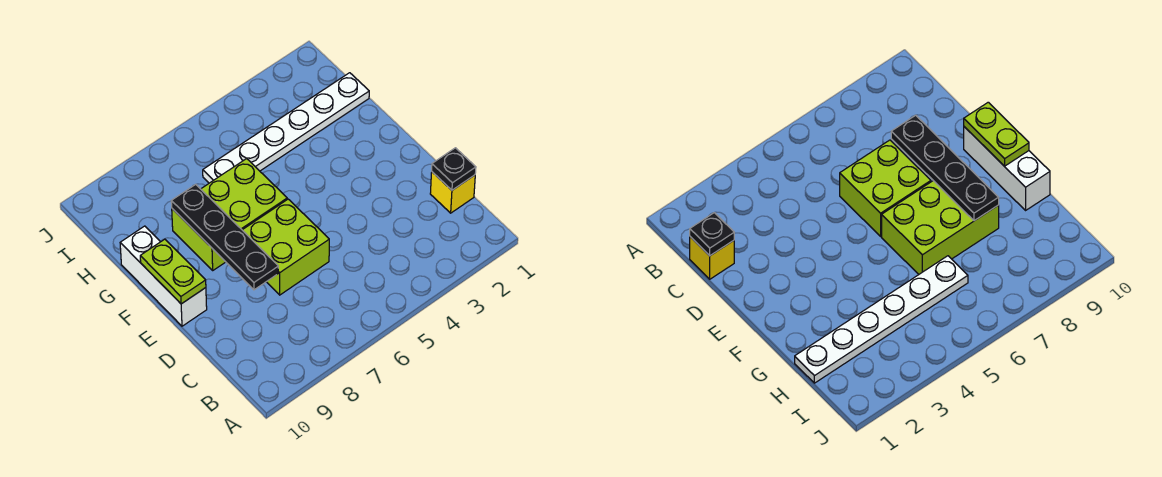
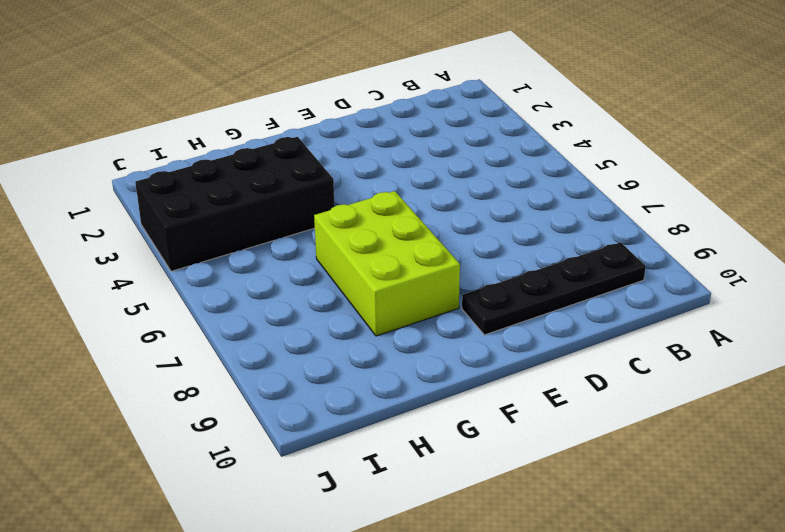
black plate B9:E9 level 1 -> black plate D8:G8 level 2
black brick G3:J4 level 1 -> white plate H1:H6 level 1
none -> yellow brick C1 level 1
none -> lime brick D6:E7 level 1

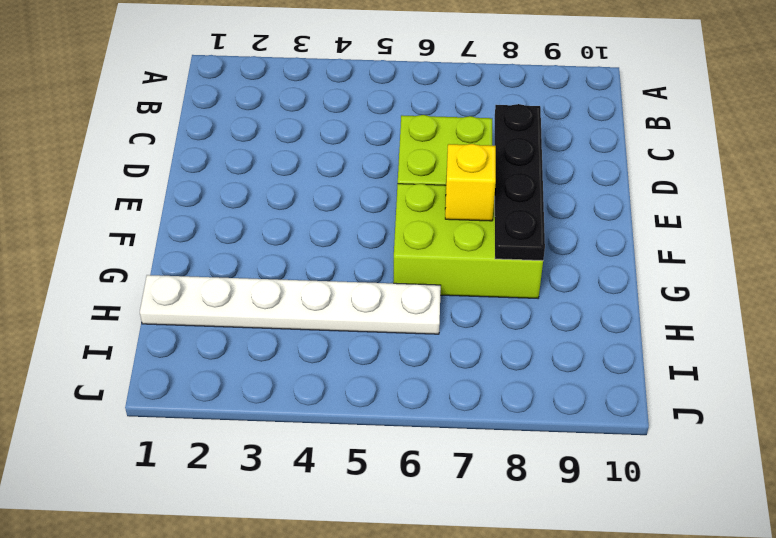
yellow brick F7 level 2 -> yellow brick C1 level 1
none -> white brick E10:G10 level 1
none -> black plate C1 level 2

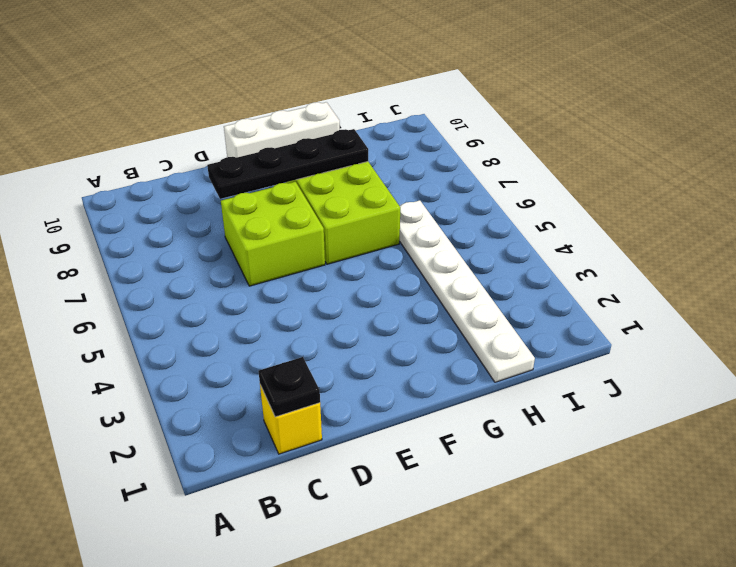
none -> lime plate E10:F10 level 2

